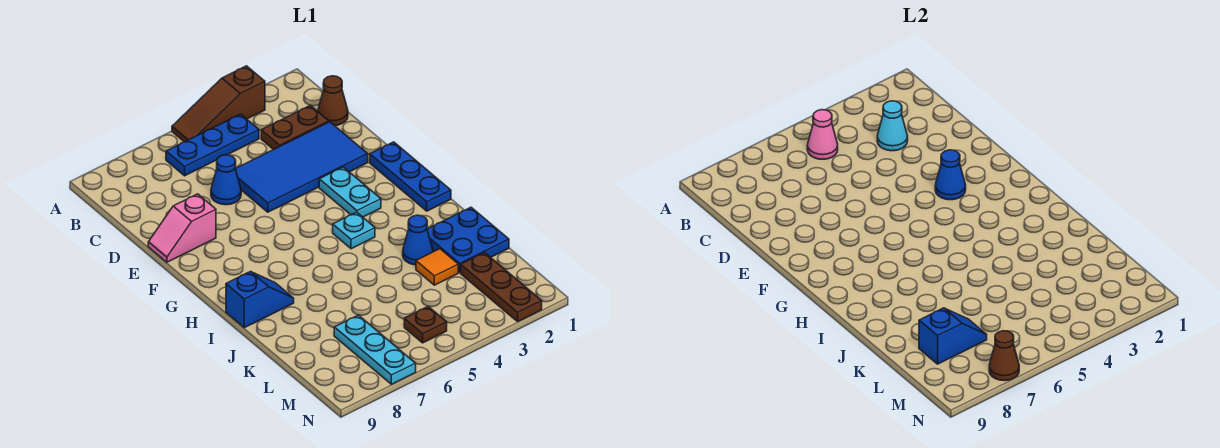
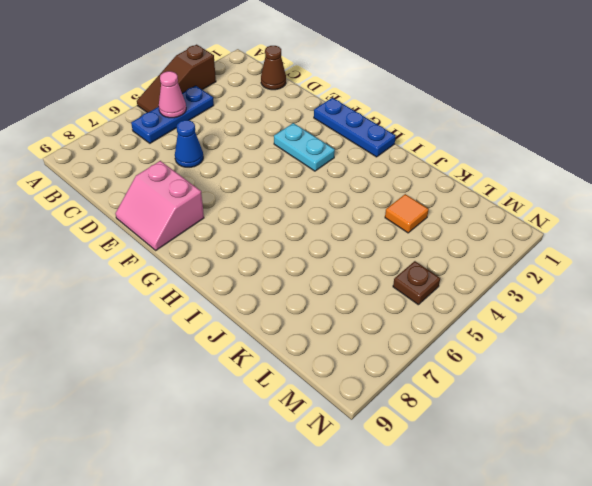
pink slope E8:F9 level 1 top 8 -> pink slope E8:E9 level 1 top 8
none -> brown plate C2:C3 level 1
none -> blue tile D2:E5 level 1
none -> cyan plate H4 level 1

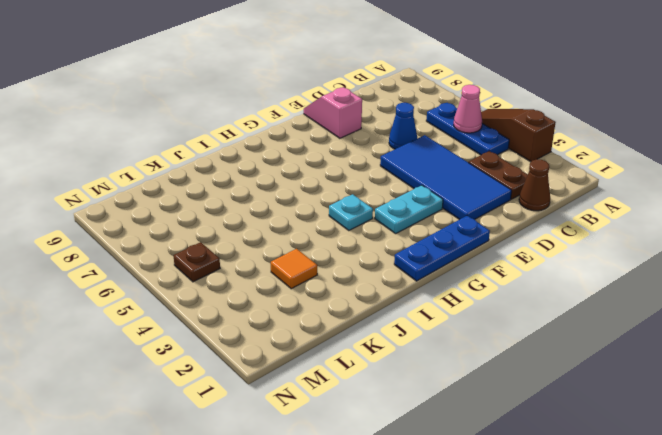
none -> blue slope I8:I9 level 1 top 9
none -> blue plate J1:K2 level 1
none -> blue cone J3 level 1

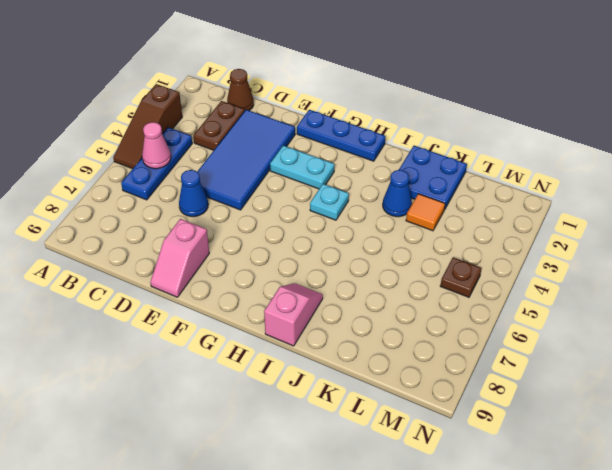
pink slope I8:I9 level 1 top 9 -> blue slope I8:I9 level 1 top 9
none -> brown plate L2:N2 level 1
none -> cyan plate L7:N7 level 1
none -> cyan cone C3 level 2

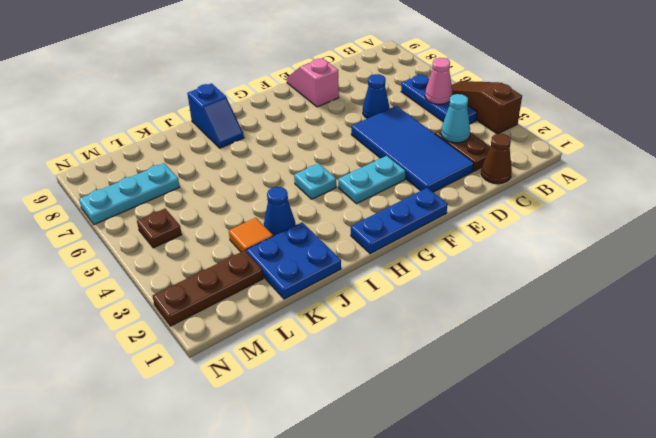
none -> blue cone F3 level 2
none -> blue slope L7:L8 level 2 top 8
none -> brown cone N7 level 2

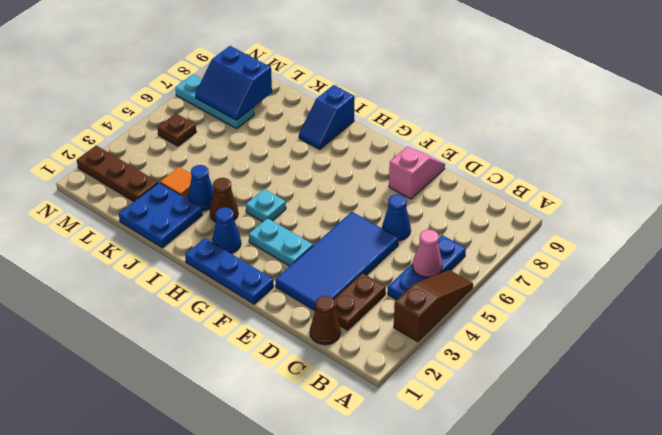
blue cone H2 level 1 -> blue cone F3 level 2
brown cone I3 level 1 -> brown cone N7 level 2
blue slope L7:M8 level 2 top 8 -> blue slope L7:L8 level 2 top 8
none -> cyan cone C3 level 2

